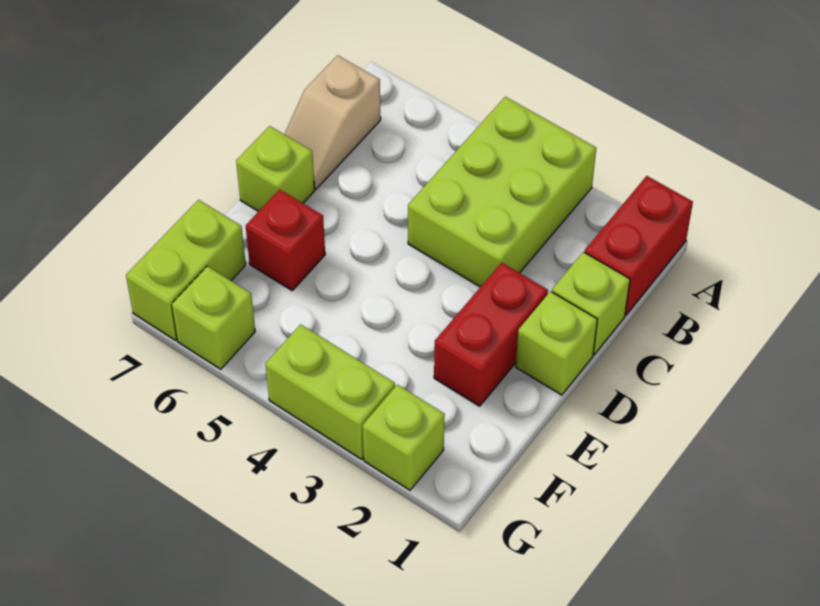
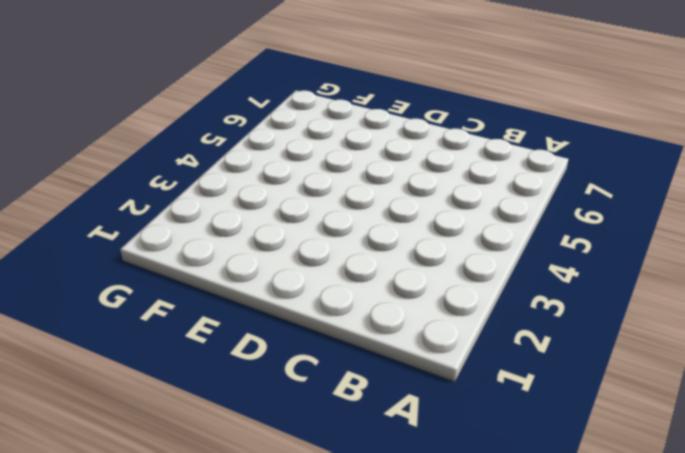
none -> red brick A1:B1 level 1
none -> lime brick A3:C4 level 1
none -> tan slope B7:C7 level 1 top B

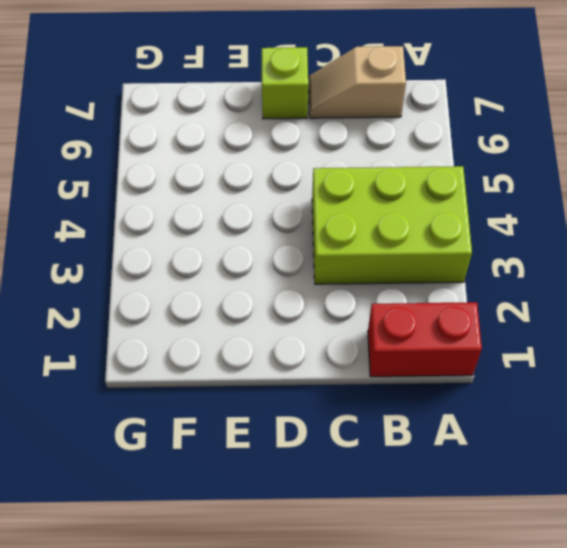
none -> lime brick C1 level 1
none -> lime brick D1 level 1
none -> red brick D2:E2 level 1

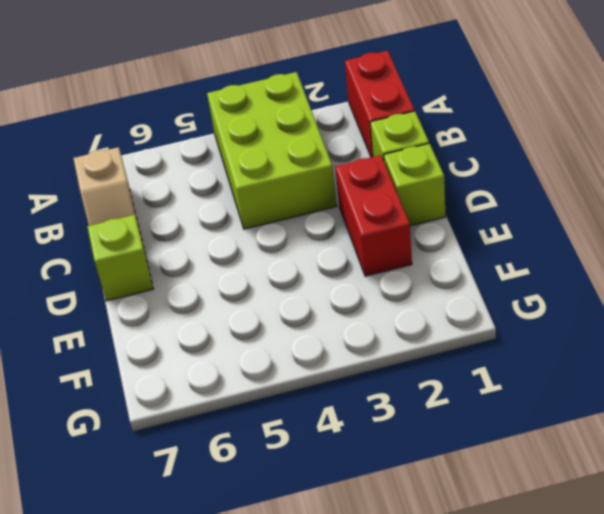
none -> red brick E6 level 1
none -> lime brick F7:G7 level 1
none -> lime brick G2 level 1

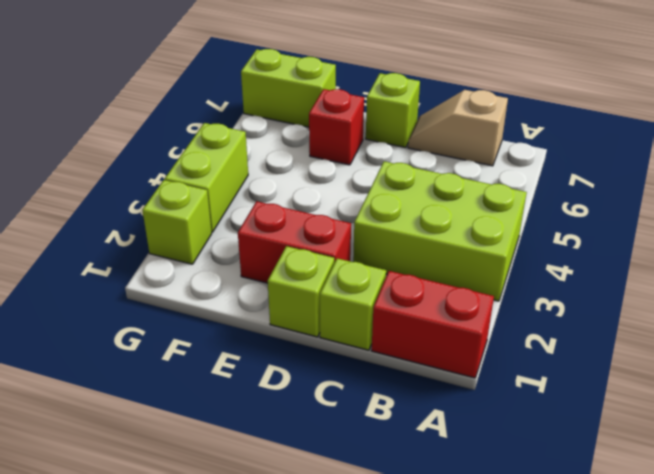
none -> lime brick G6 level 1

